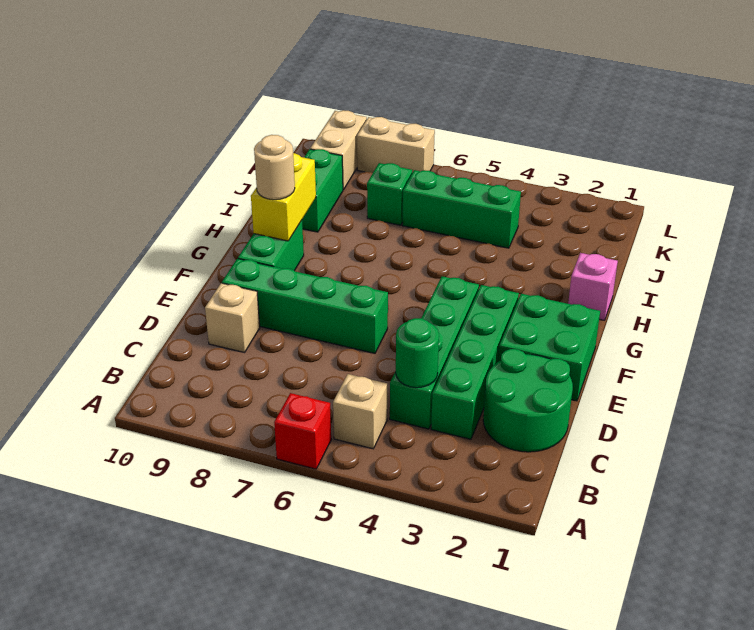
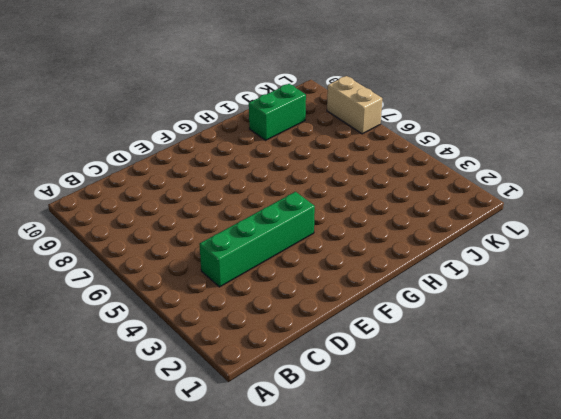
none -> red brick A6 level 1
none -> tan brick B5 level 1
none -> green round brick C1:D2 level 1

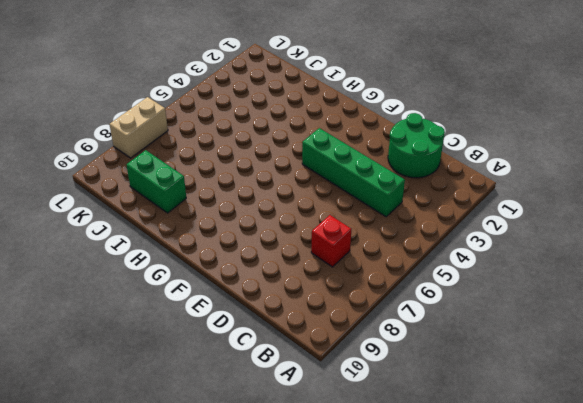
red brick C7 level 1 -> red brick A6 level 1
none -> tan brick B5 level 1
none -> green brick C3:F3 level 1
none -> tan brick D9 level 1

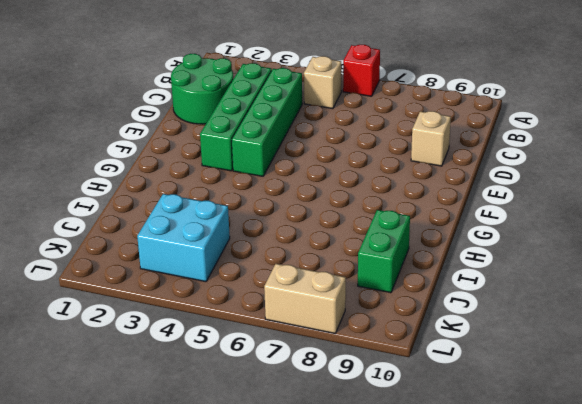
cyan brick J3:K4 level 1 -> green brick J4:J6 level 1
none -> green brick E1:F2 level 1
none -> green brick E6:E9 level 1
none -> green brick F9:G9 level 1

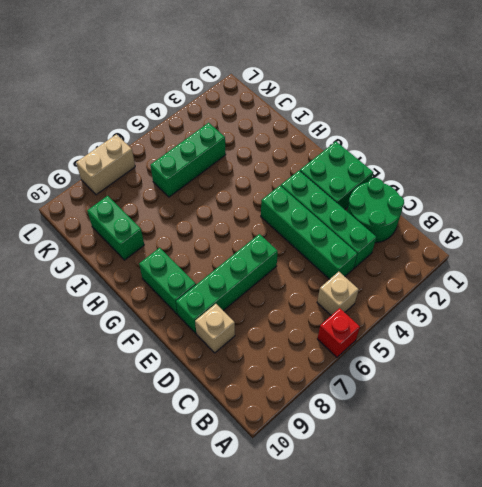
none -> pink brick H1 level 1
none -> green brick J7 level 1
none -> tan brick K9:L9 level 1

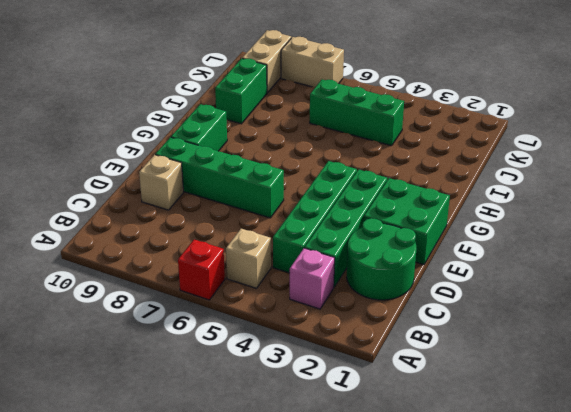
pink brick B3 level 1 -> pink brick H1 level 1
none -> green brick J7 level 1
none -> green round brick C4 level 2
none -> yellow brick G9:H9 level 2

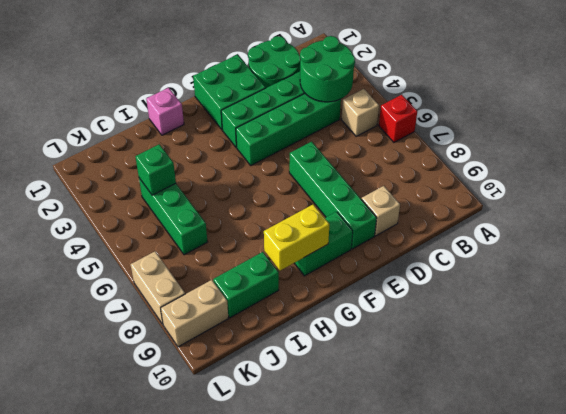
green round brick B3:C4 level 2 -> green round brick C4 level 2
green brick J4 level 2 -> green brick J7 level 1
none -> tan round brick G9 level 3

